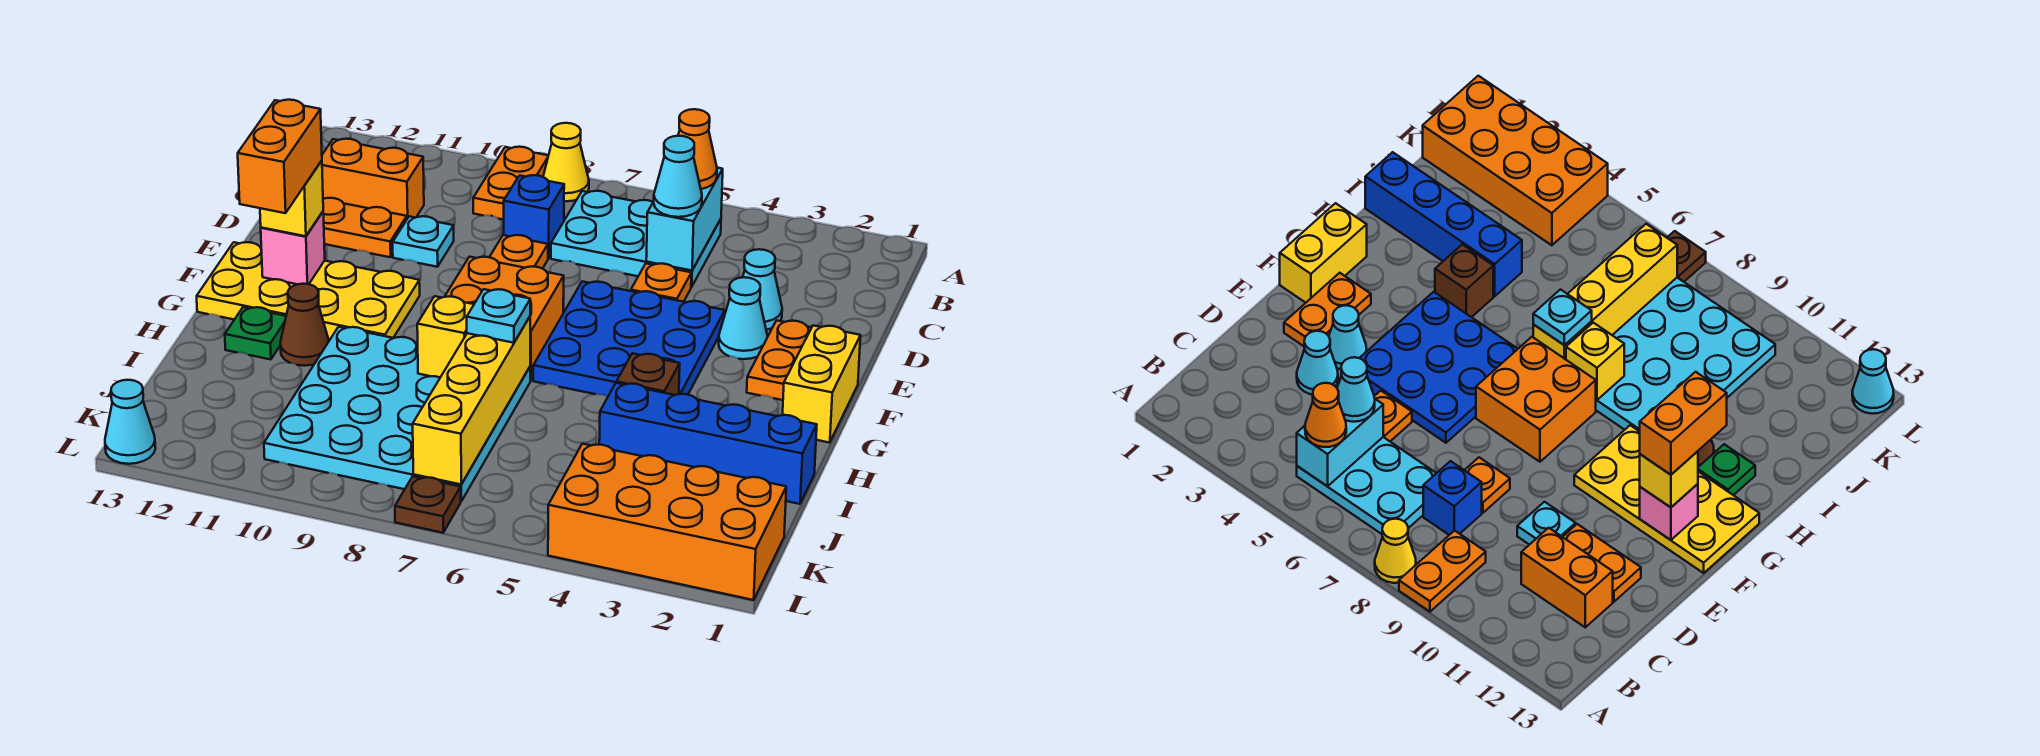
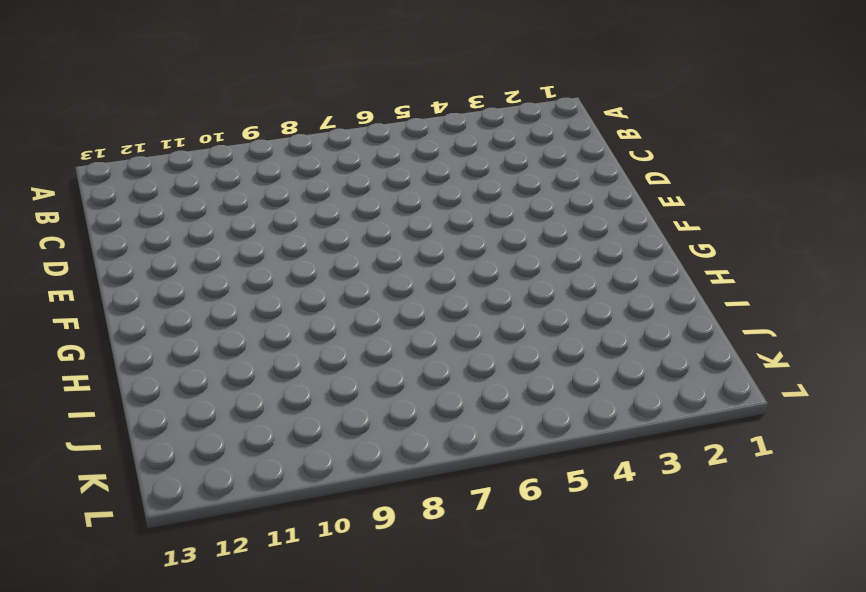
none -> yellow cone A8 level 1
none -> orange plate A9:B9 level 1
none -> cyan plate B5:C7 level 1
none -> blue brick C8 level 1

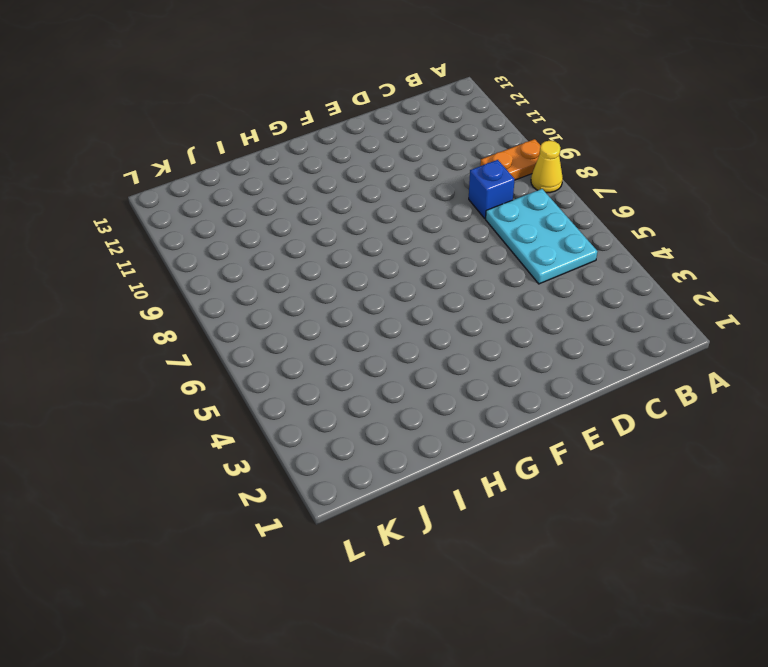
none -> orange brick C11:C12 level 1
none -> cyan cone D3 level 1
none -> orange plate D5 level 1
none -> orange plate D8 level 1

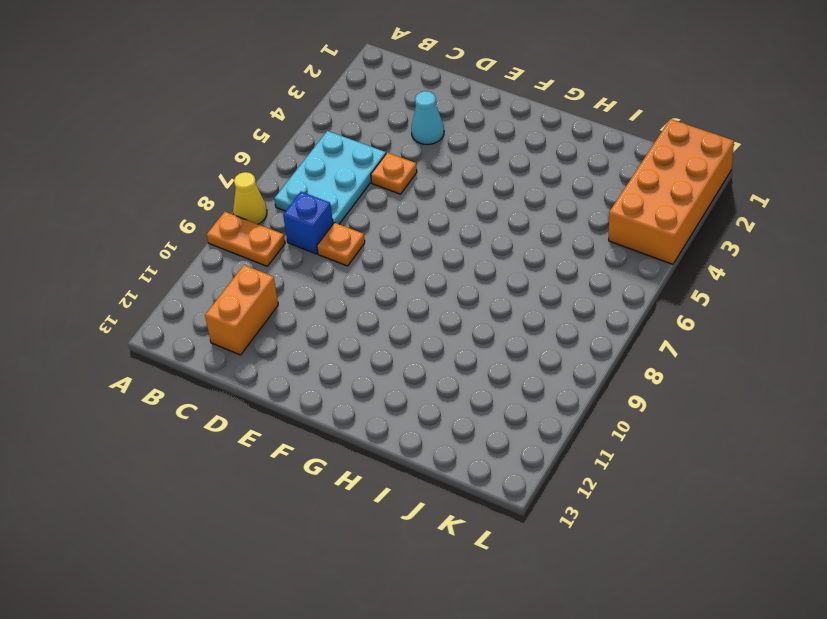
none -> cyan plate D10 level 1
none -> orange plate D11:D12 level 1
none -> orange plate E2:F2 level 1
none -> cyan cone E3 level 1

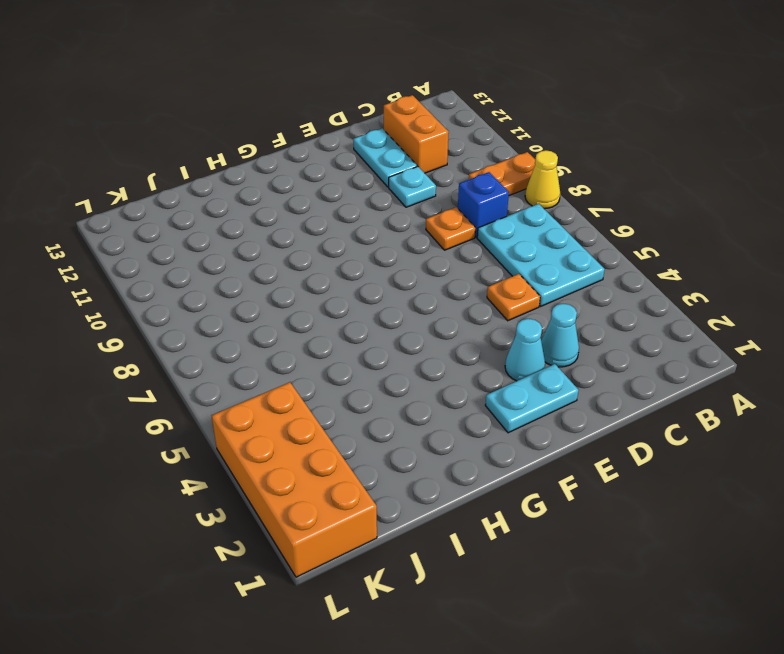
cyan plate D11:D12 level 1 -> orange plate D11:D12 level 1
cyan plate E2:F2 level 1 -> orange plate E2:F2 level 1
none -> blue plate E4:G6 level 1
none -> yellow brick F1:G1 level 1
none -> orange brick F7:G8 level 1
none -> yellow plate F10:G13 level 1

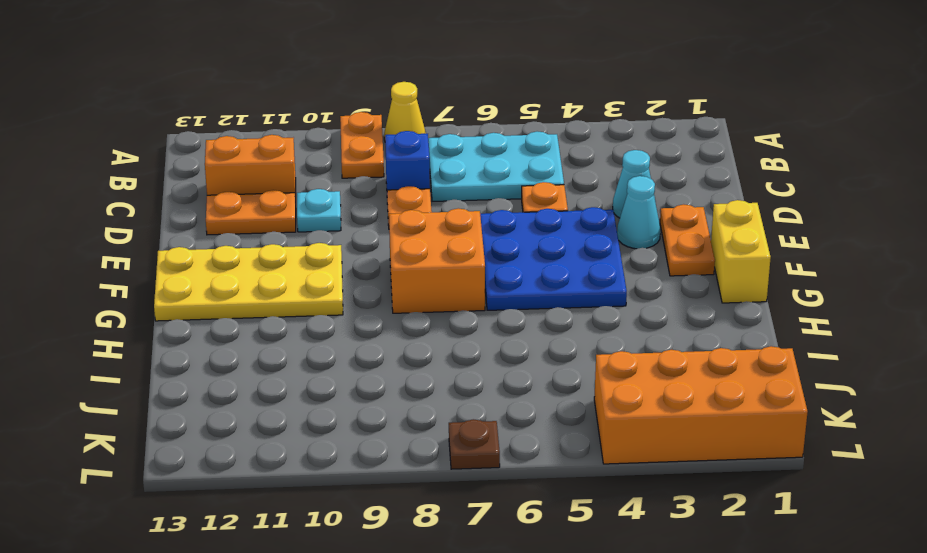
none -> brown brick H4 level 1
none -> cyan plate H7:K10 level 1
none -> brown cone H11 level 1
none -> green plate H12 level 1

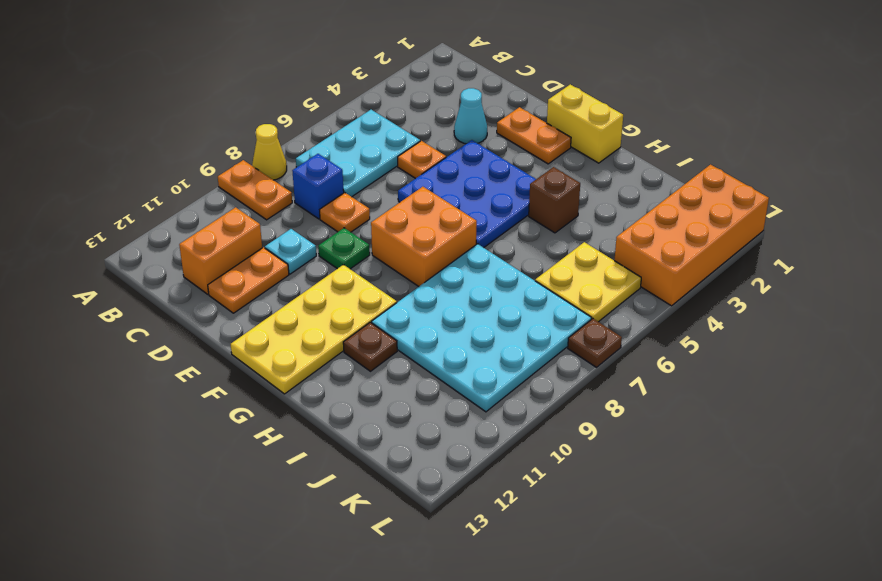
green plate E9 level 1 -> green plate H12 level 1
brown plate H11 level 1 -> brown cone H11 level 1
yellow plate J5:K6 level 1 -> none
none -> cyan cone E3 level 1
none -> blue brick I1:I4 level 1
none -> cyan cone L13 level 1
none -> cyan brick B5:C5 level 2

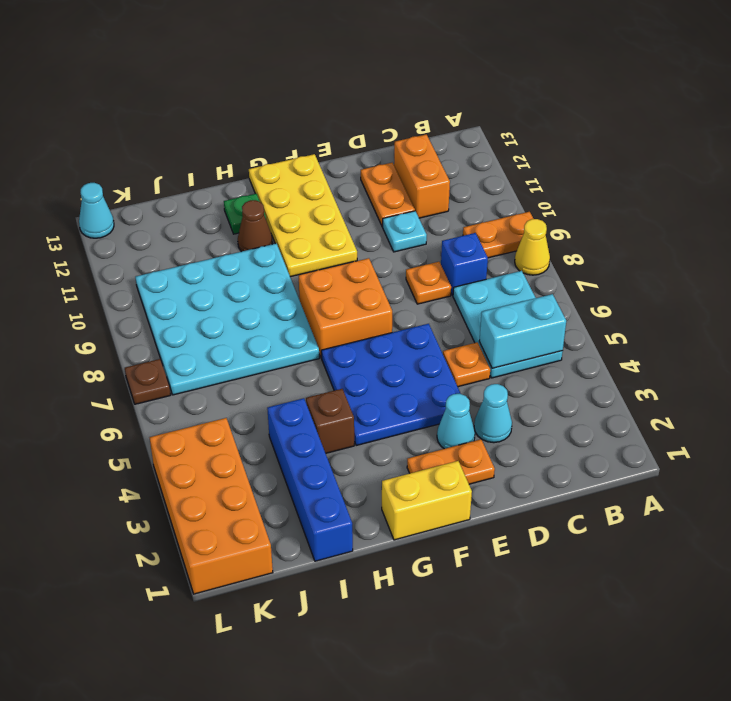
none -> pink brick F12 level 2
none -> yellow brick H7:K7 level 2
none -> yellow brick H8 level 2
none -> orange cone B5 level 3

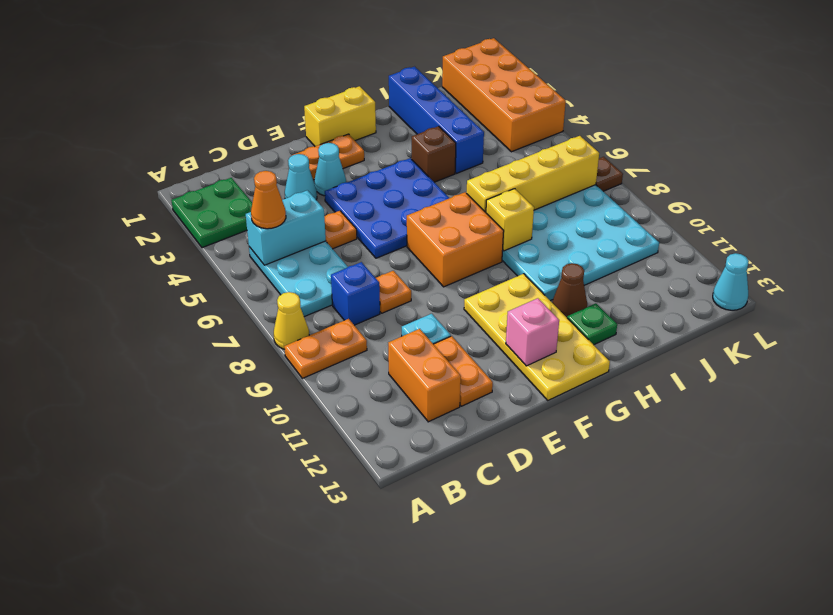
green plate A2:B3 level 1 -> none
none -> cyan cone C5 level 3
none -> yellow brick F12 level 3
none -> cyan plate H7 level 3
none -> orange brick F12:G12 level 4

